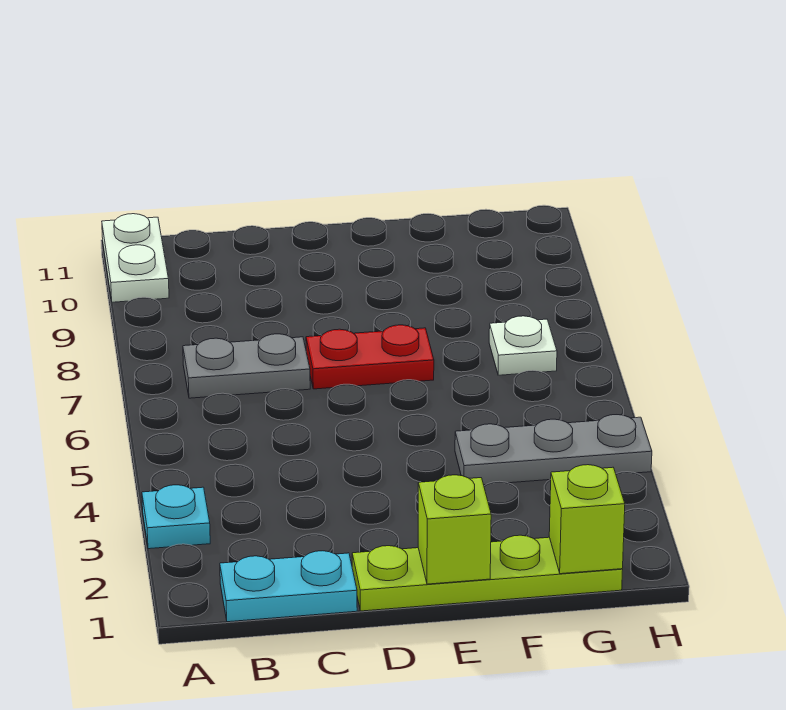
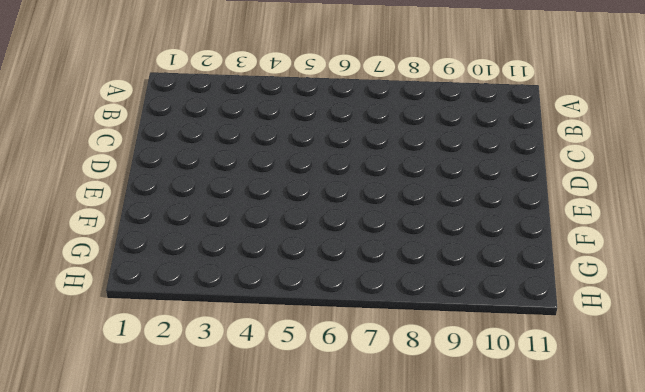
none -> cyan plate A3 level 1
none -> white plate A10:A11 level 1

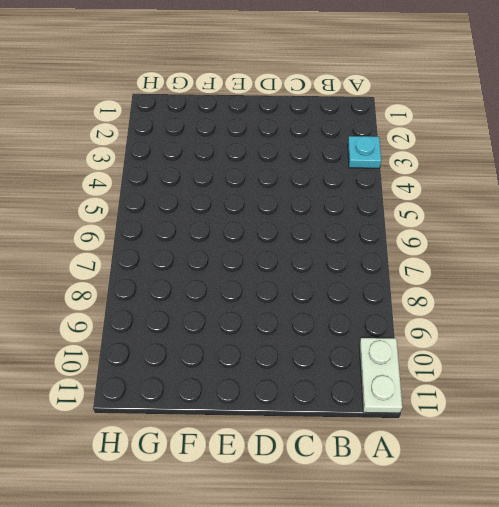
none -> cyan plate B1:C1 level 1
none -> grey plate B7:C7 level 1

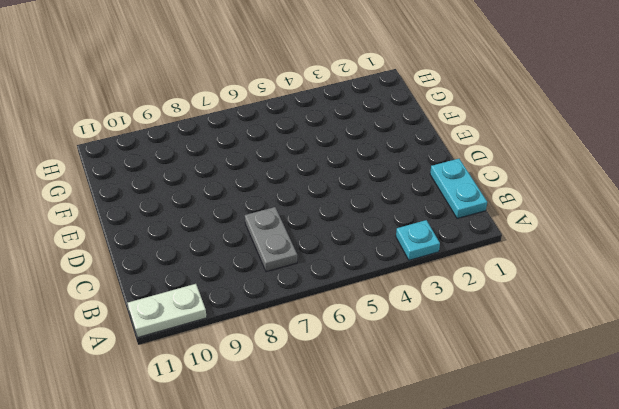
none -> lime plate D1:G1 level 1
none -> red plate D7:E7 level 1

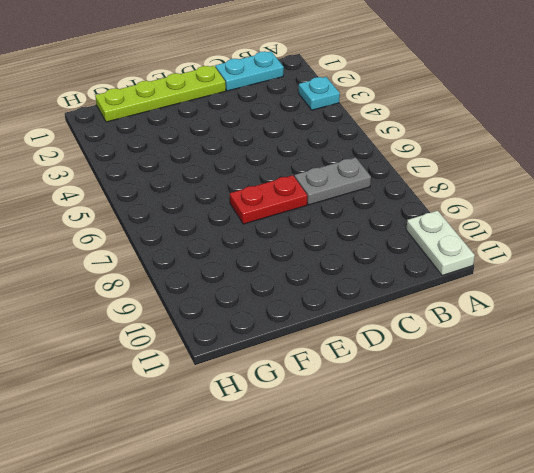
none -> grey plate F4:H4 level 1
none -> white plate G7 level 1

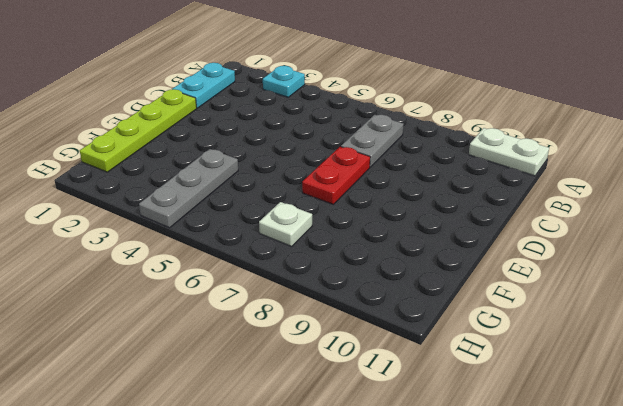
none -> lime brick E1 level 2
none -> lime brick G1 level 2

